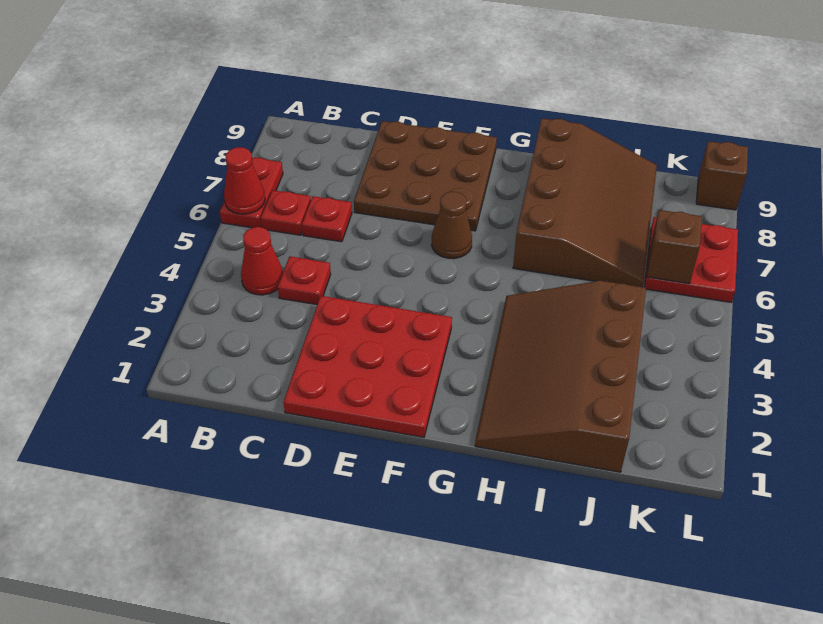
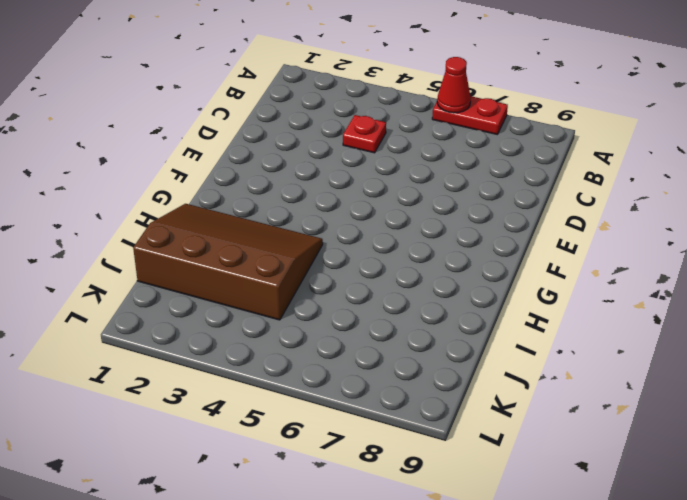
none -> red cone B4 level 1
none -> red plate B6 level 1
none -> red plate C6 level 1

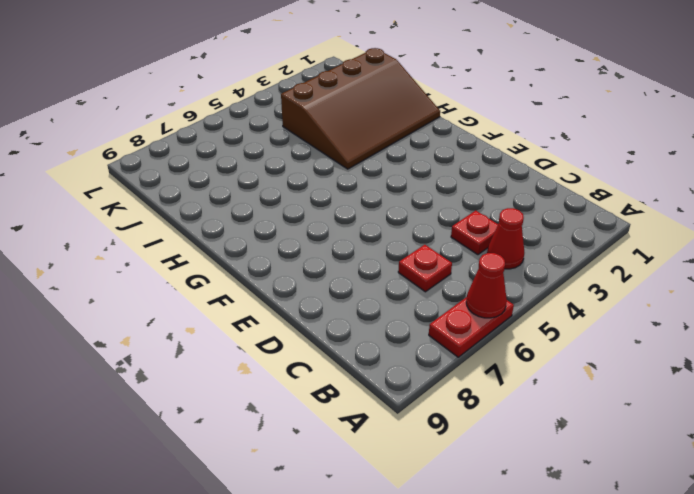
none -> red plate B6 level 1
none -> red plate D1:F3 level 1
none -> brown plate D7:F9 level 1

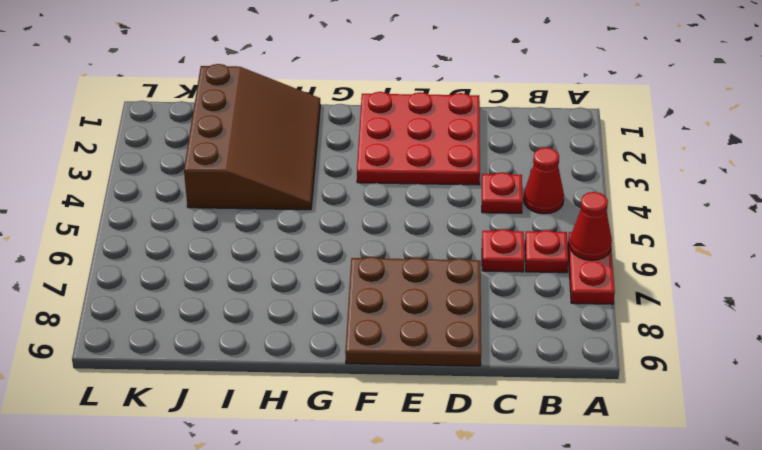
none -> brown cone F6 level 1
none -> brown slope H6:J9 level 1 top H
none -> red plate K6:L7 level 1

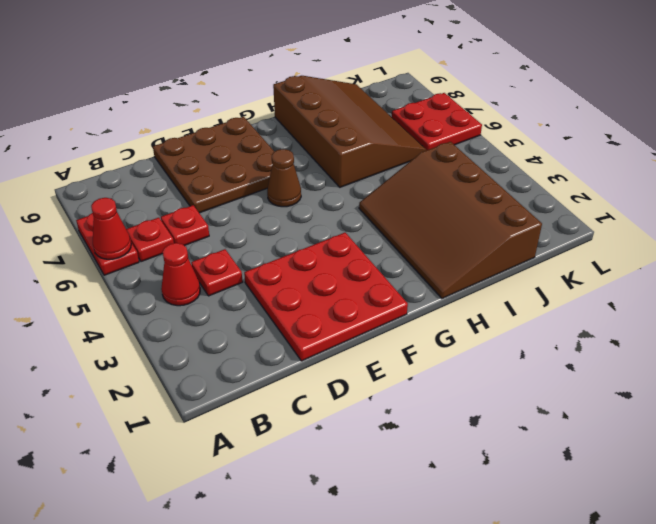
none -> brown brick L9 level 1
none -> brown brick K6 level 2

